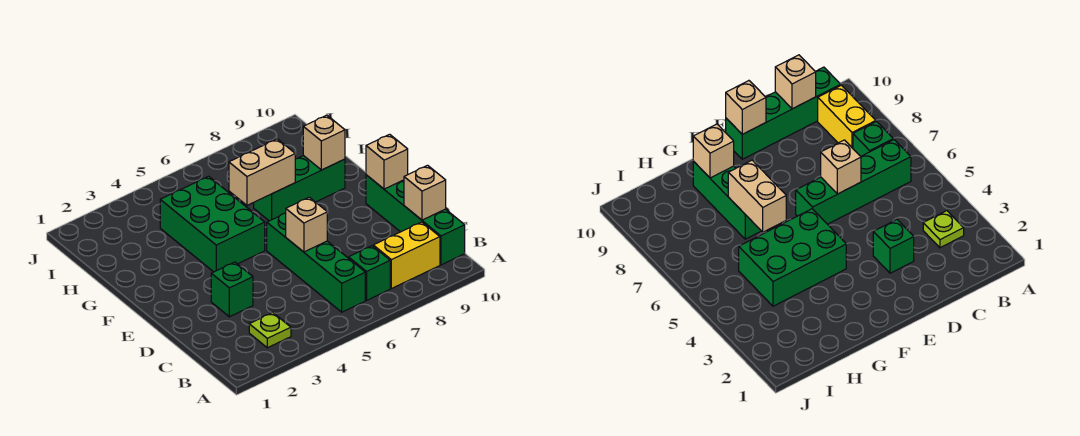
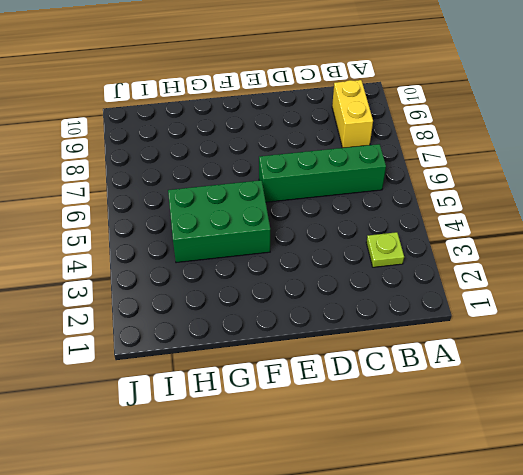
none -> green brick B7 level 1
none -> green brick B10:E10 level 1
none -> green brick D3 level 1

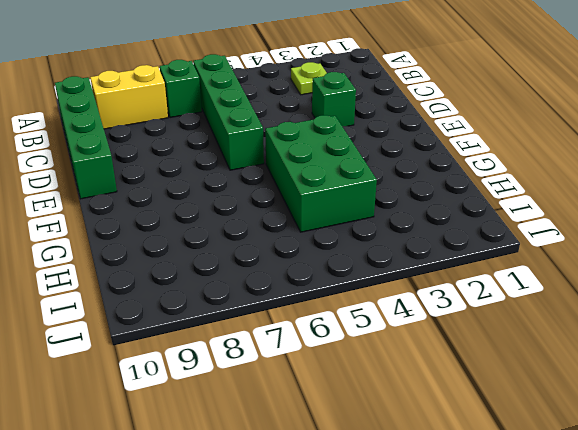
none -> green brick G7:G9 level 1
none -> tan brick C10 level 2
none -> tan brick D6 level 2

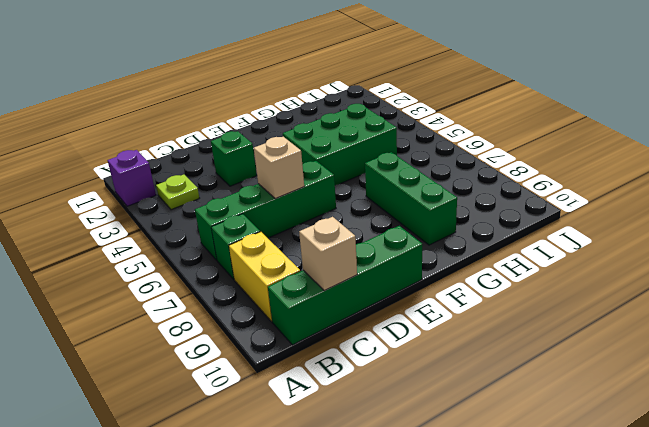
purple brick A2 level 1 -> none
none -> tan brick E10 level 2
none -> tan brick G6:G7 level 2
none -> tan brick G9 level 2

